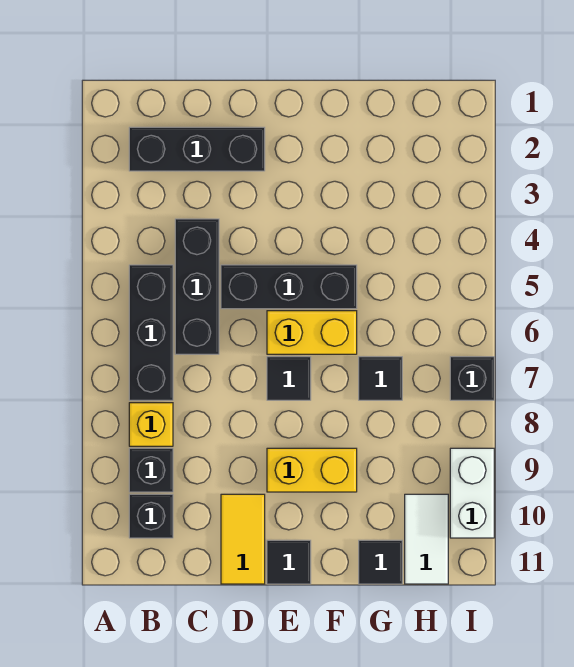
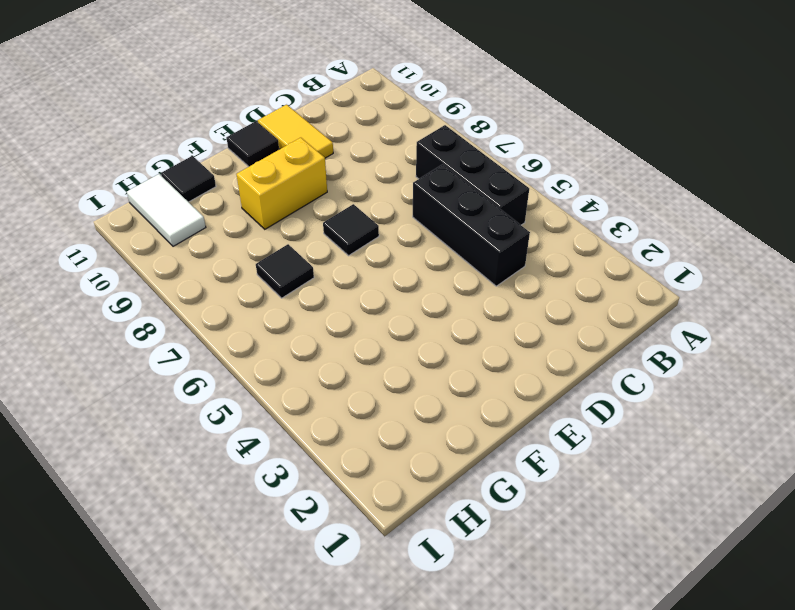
none -> black brick B2:D2 level 1
none -> yellow brick B8 level 1
none -> black brick B9 level 1

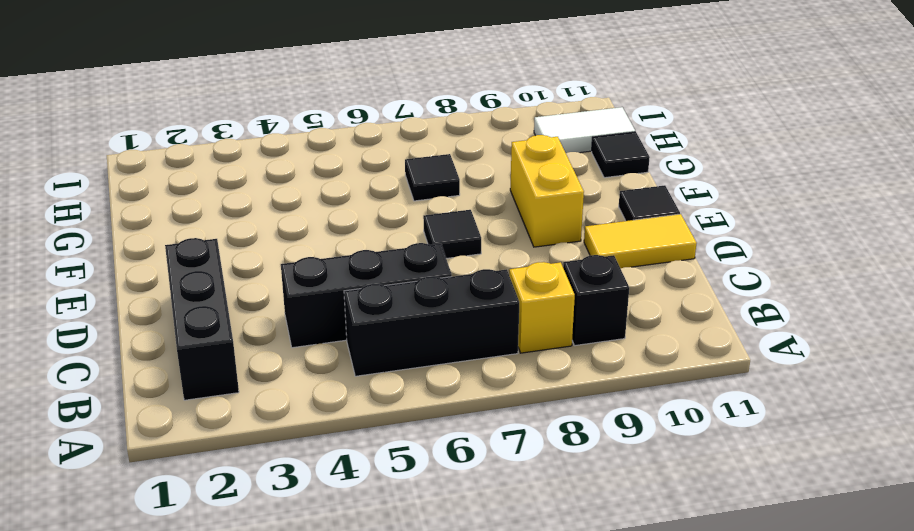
none -> black brick B10 level 1
none -> black brick D5:F5 level 1
none -> yellow brick E6:F6 level 1

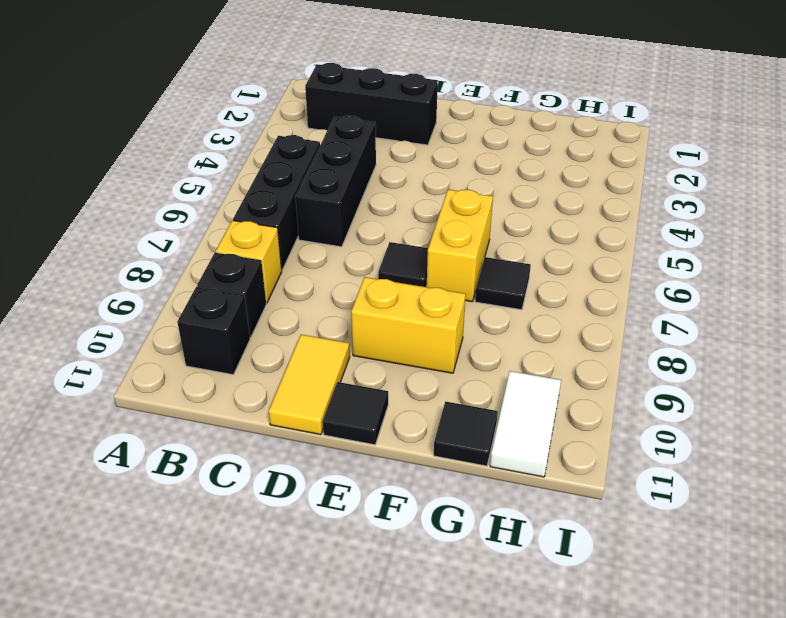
yellow brick F6:F7 level 1 -> yellow brick E6:F6 level 1
none -> black brick D5:F5 level 1
none -> black brick I7 level 1
none -> white brick I9:I10 level 1

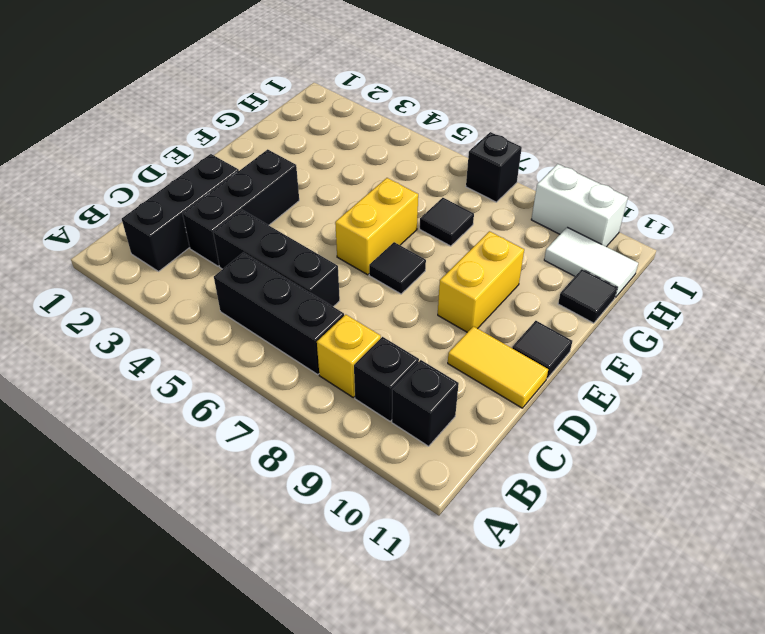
black brick C3:E3 level 1 -> black brick D5:F5 level 1

